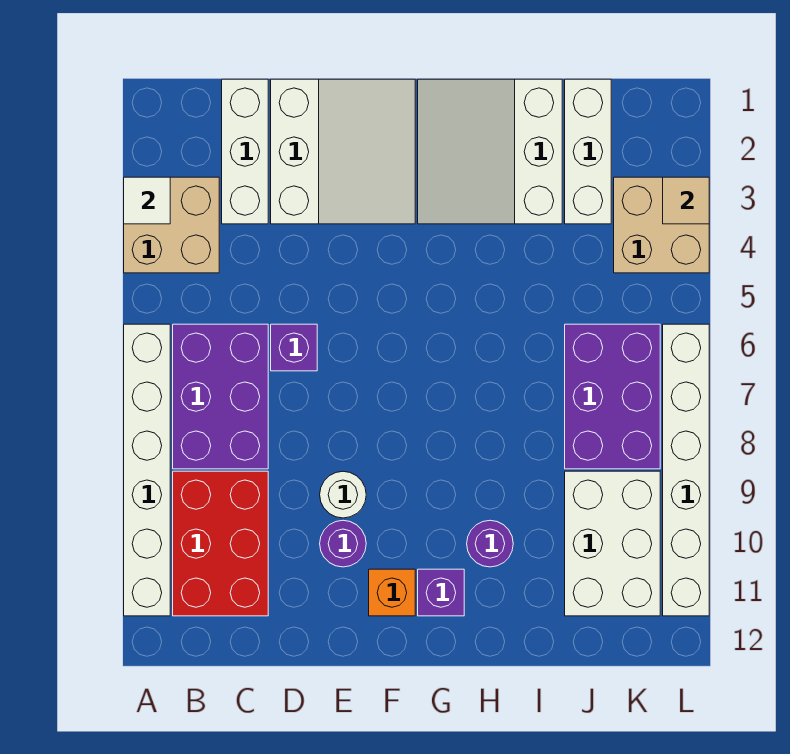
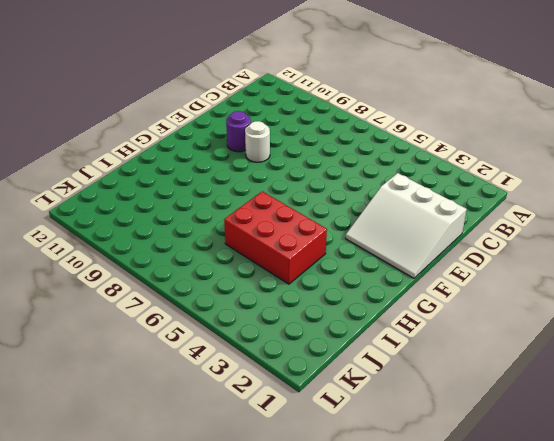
red brick H4:I6 level 1 -> red brick B9:C11 level 1
none -> tan brick A3:B4 level 1
none -> white brick A6:A11 level 1
none -> purple brick B6:C8 level 1

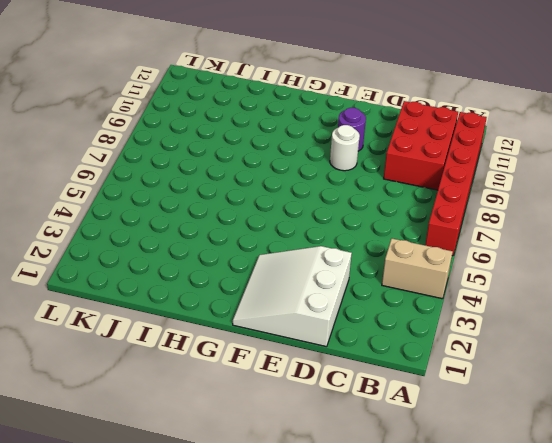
tan brick A4:B4 level 1 -> tan brick A3:B4 level 1
red brick A6:A11 level 1 -> white brick A6:A11 level 1
none -> purple brick B6:C8 level 1
none -> white brick C1:C3 level 1
none -> purple brick D6 level 1

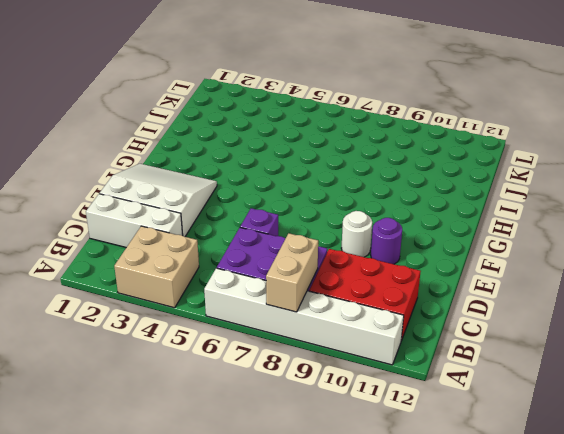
tan brick A8:B8 level 2 -> none
none -> orange brick F11 level 1
none -> white slope G1:I3 level 1 top I
none -> purple brick G11 level 1

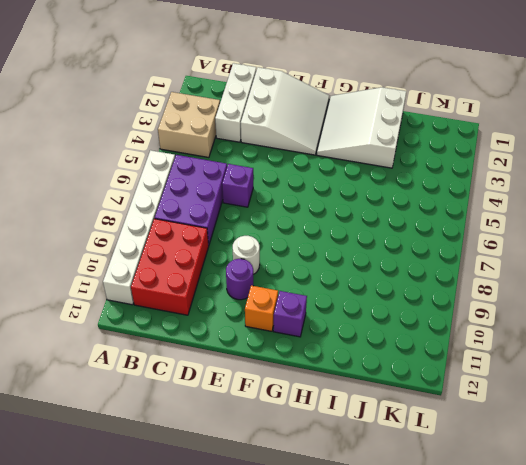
none -> purple round brick H10 level 1
none -> white brick J1:J3 level 1
none -> purple brick J6:K8 level 1

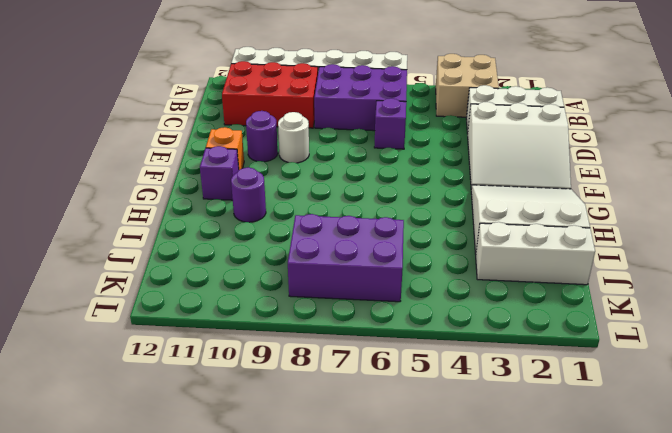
none -> white brick J9:K11 level 1
none -> tan brick K3:L4 level 1
none -> white brick L6:L11 level 1

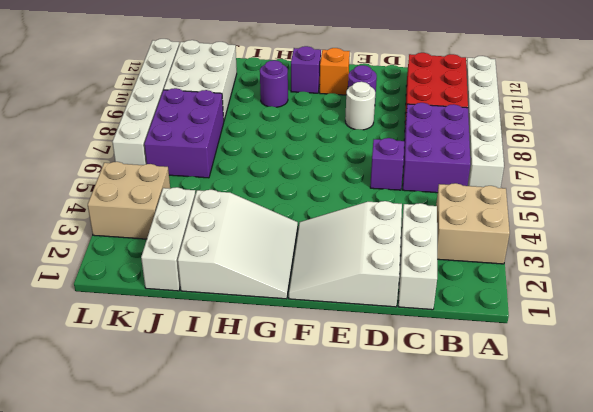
none -> white tile A3 level 2
none -> tan tile L3 level 2

